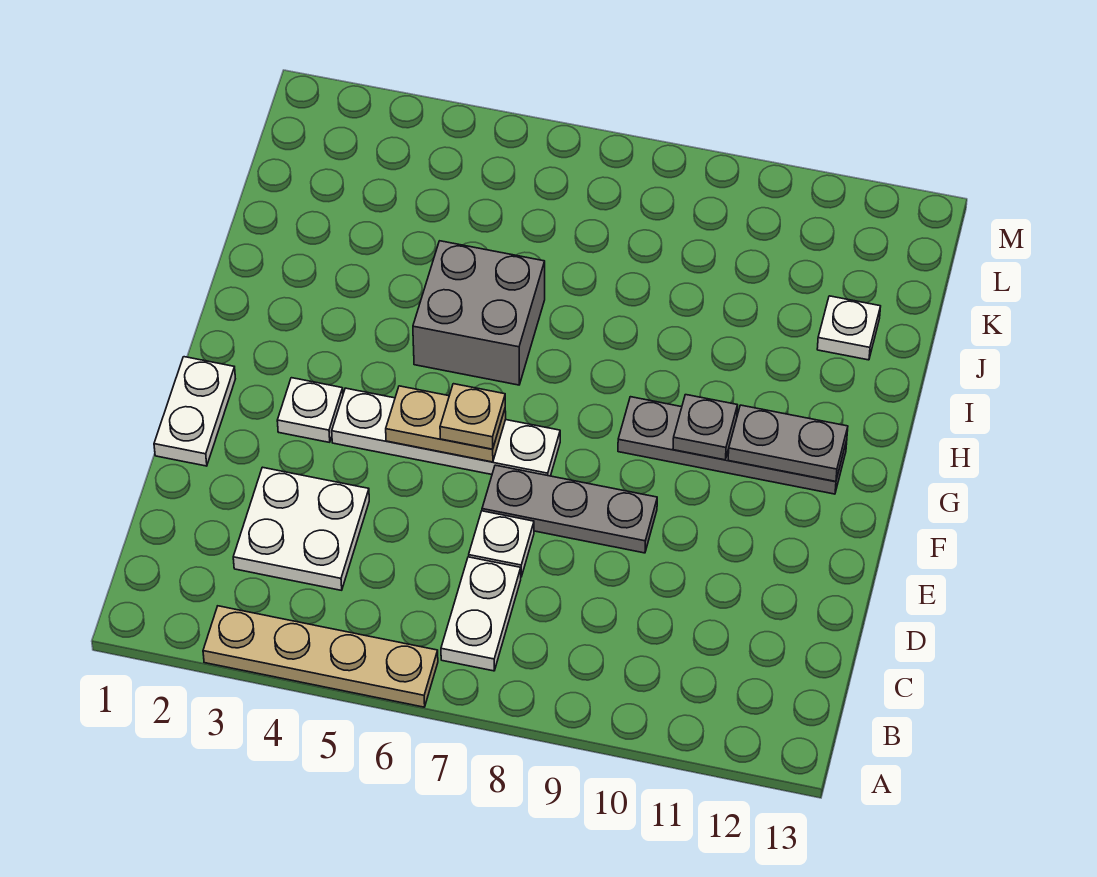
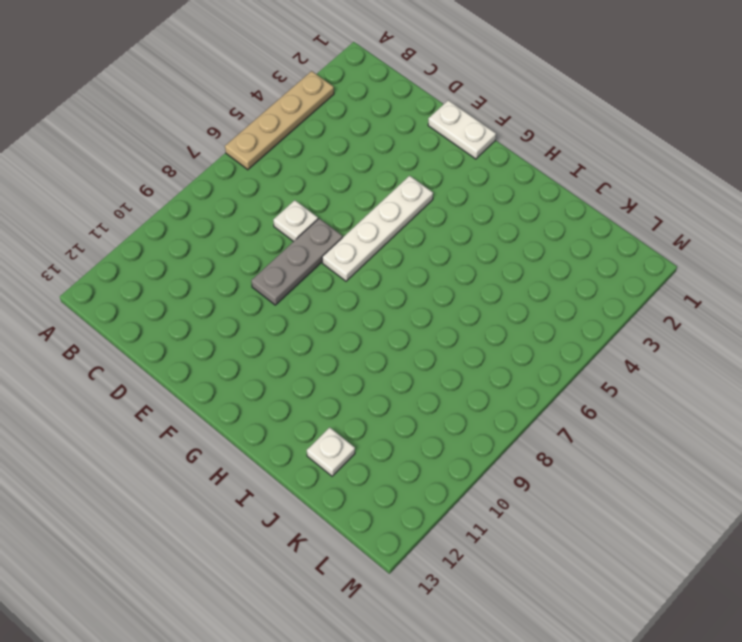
none -> white plate B7:C7 level 1
none -> white plate C3:D4 level 1
none -> white plate F3 level 1

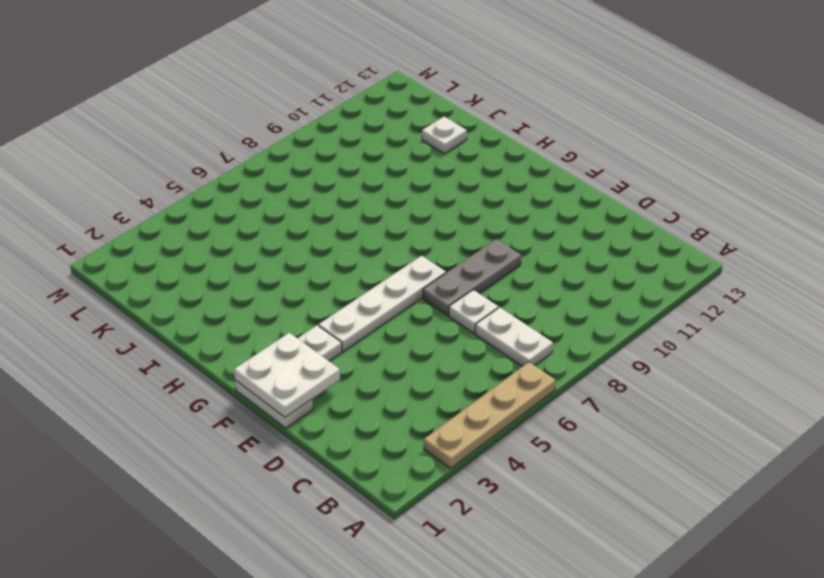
white plate E1:F2 level 2 -> white plate C3:D4 level 1
none -> grey plate G9:G12 level 1
none -> grey brick H5:I6 level 1
none -> tan plate F5:F6 level 2

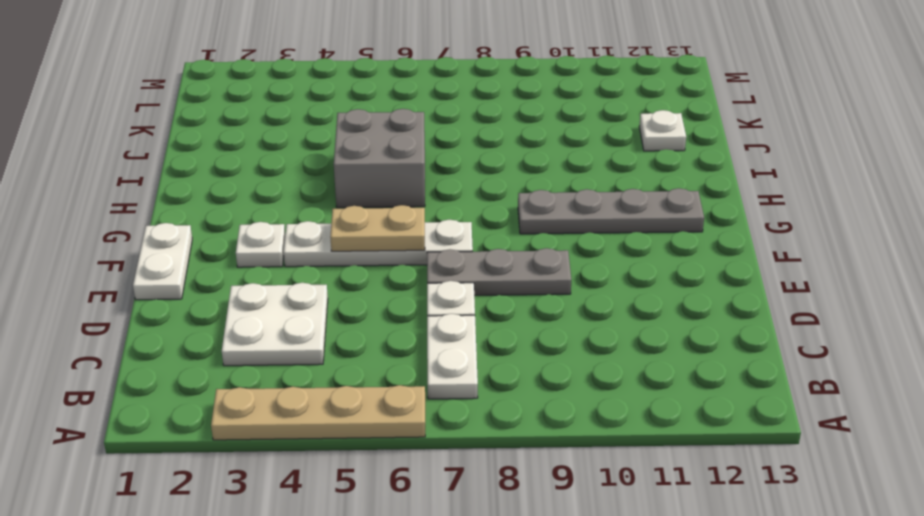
none -> grey plate G10 level 2
none -> grey plate G11:G12 level 2
none -> tan plate F6 level 3

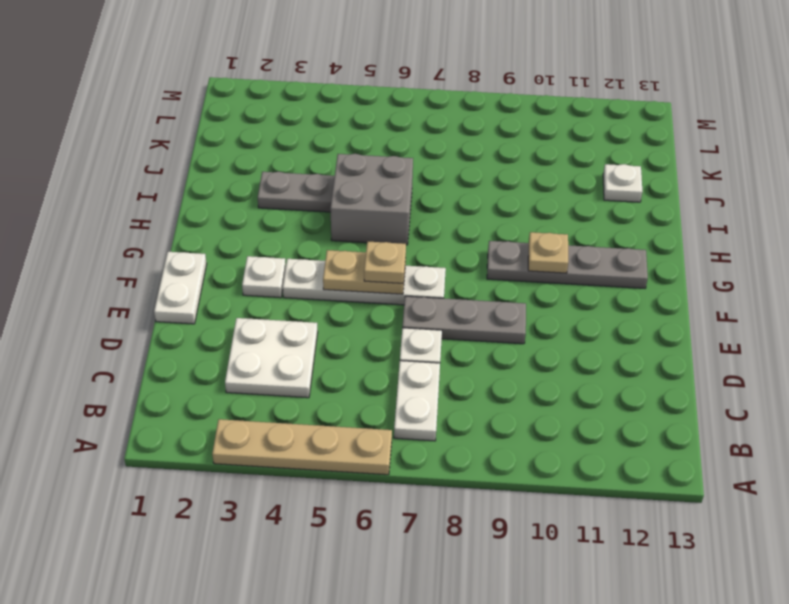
tan plate G10 level 2 -> grey plate G10 level 2
grey plate I3:I4 level 1 -> grey plate G11:G12 level 2

